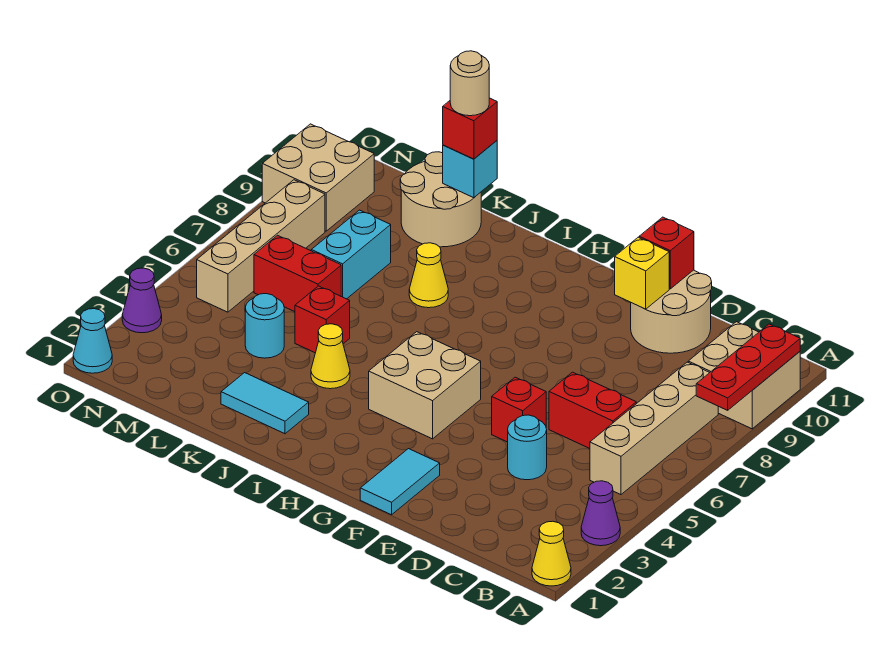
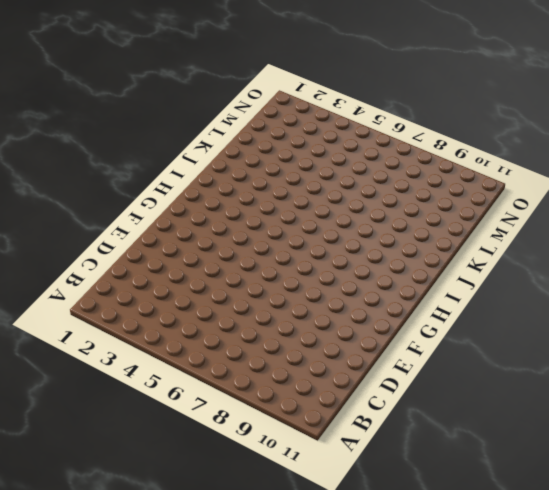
none -> yellow cone A1 level 1
none -> purple cone A3 level 1
none -> tan brick A9:B10 level 1

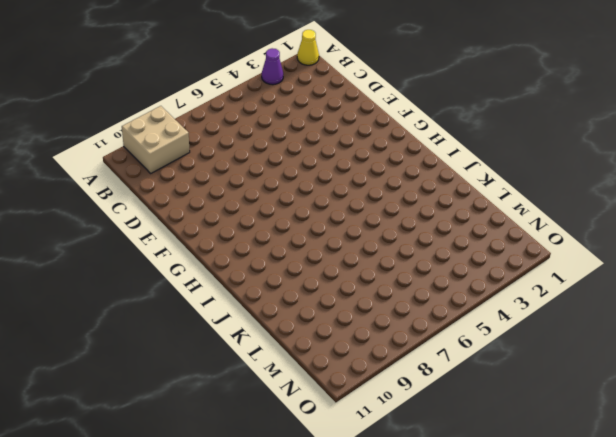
none -> tan brick B5:B8 level 1
none -> red brick C6:D6 level 1
none -> cyan round brick D4 level 1

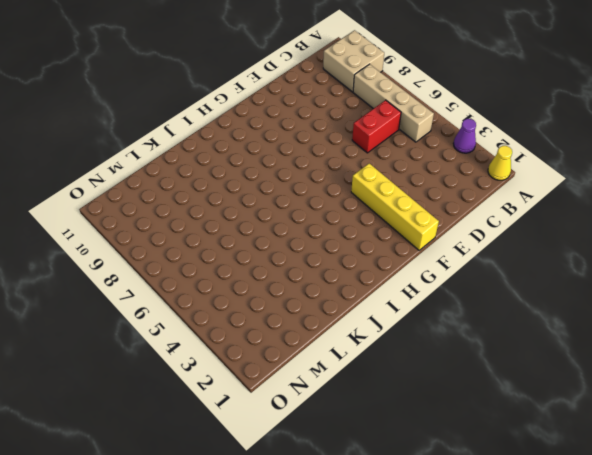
yellow brick F1:F4 level 1 -> cyan tile F1:F2 level 1
none -> cyan round brick D4 level 1
none -> tan round brick D10:E11 level 1
none -> red brick E5 level 1

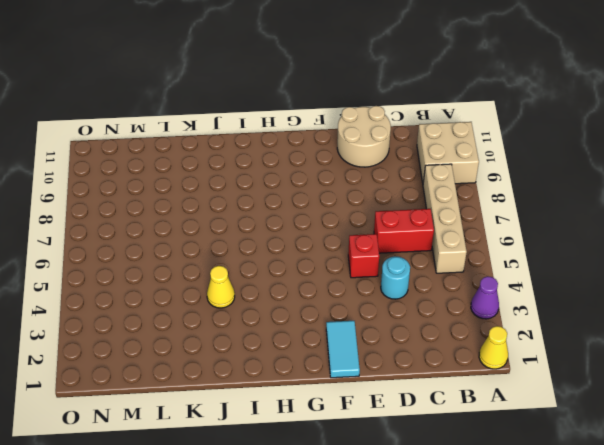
none -> tan brick G4:H5 level 1
none -> cyan tile J2:K2 level 1
none -> yellow cone J8 level 1

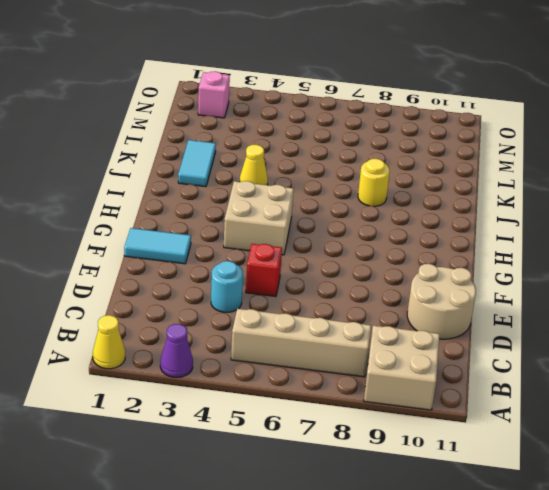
yellow round brick J8 level 1 -> yellow cone J8 level 1
pink brick N2 level 1 -> none
none -> red brick C6:D6 level 1
none -> red brick K5 level 1
none -> tan round brick K10:L11 level 1

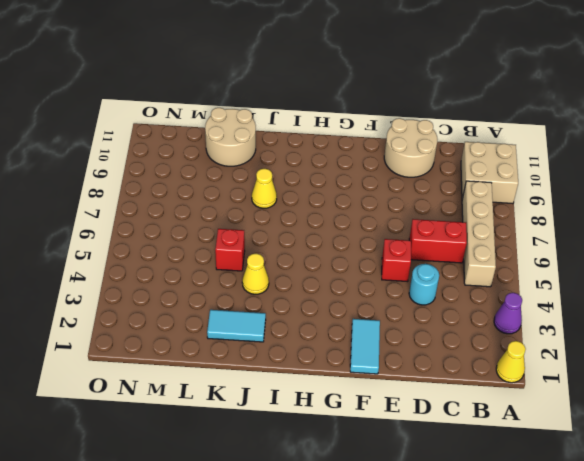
none -> tan brick G4:H5 level 1
none -> cyan round brick L4 level 1
none -> red brick L6:M6 level 1

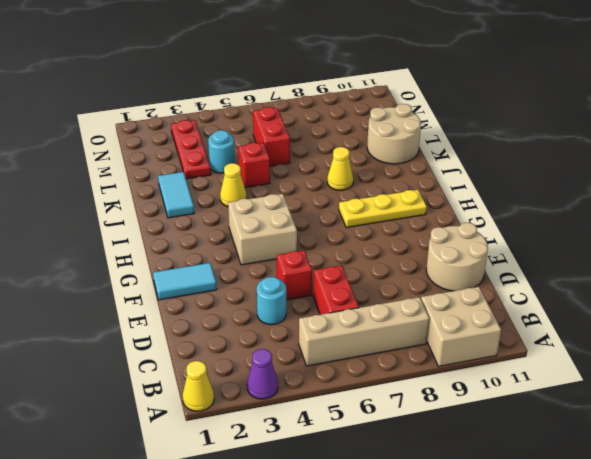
yellow plate H8:H10 level 1 -> none
red plate L3:N3 level 1 -> red plate A8:A10 level 2
none -> cyan brick L7:L8 level 1
none -> tan brick N5:N8 level 1
none -> tan brick N9:O10 level 1

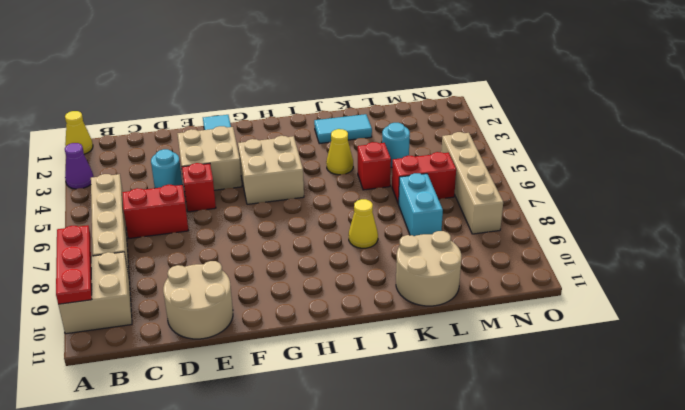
tan brick E3:F4 level 1 -> tan brick N9:O10 level 1
none -> cyan cone O1 level 1
none -> purple cone O3 level 1
none -> yellow brick E10 level 2

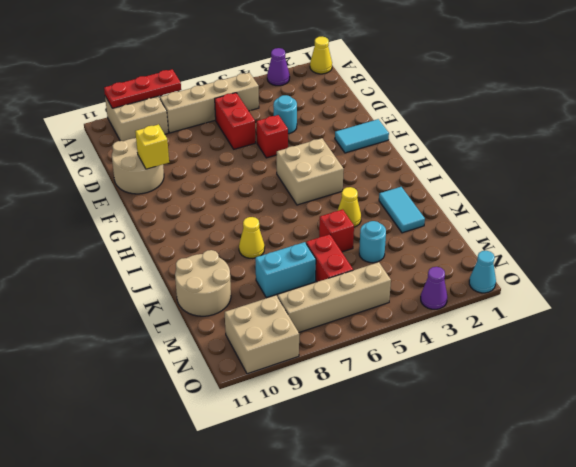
none -> red brick E11 level 2
none -> cyan brick K11 level 2
none -> red brick K11 level 3

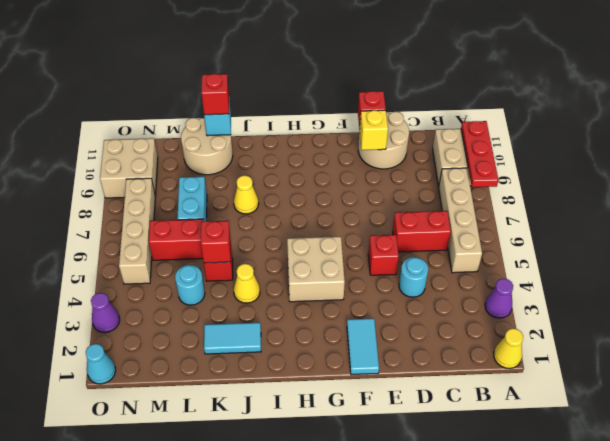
red brick K5 level 2 -> none
none -> tan round brick K11 level 4

